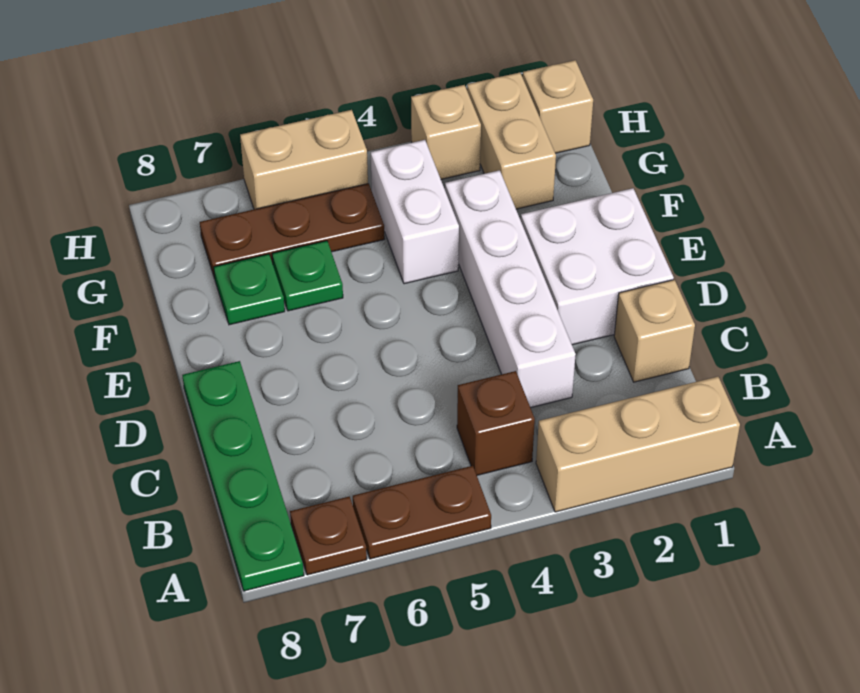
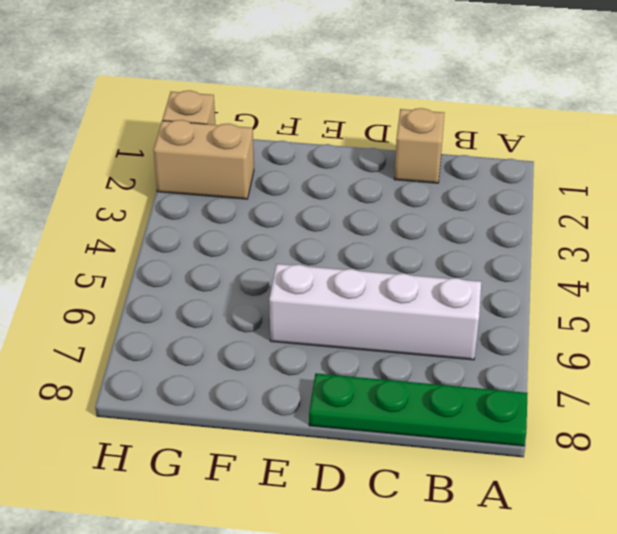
white brick B6:E6 level 1 -> white brick C3:F3 level 1
none -> tan brick A1:A3 level 1
none -> brown plate A5:A6 level 1
none -> brown plate A7 level 1

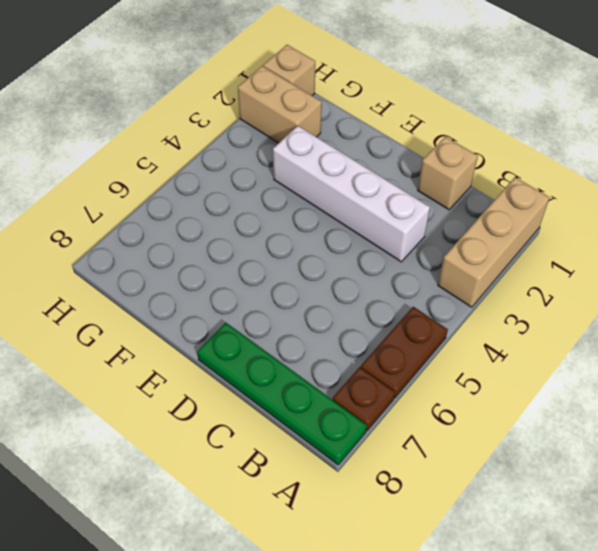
none -> brown brick B4 level 1
none -> white brick D1:E2 level 1
none -> white brick F4:G4 level 1

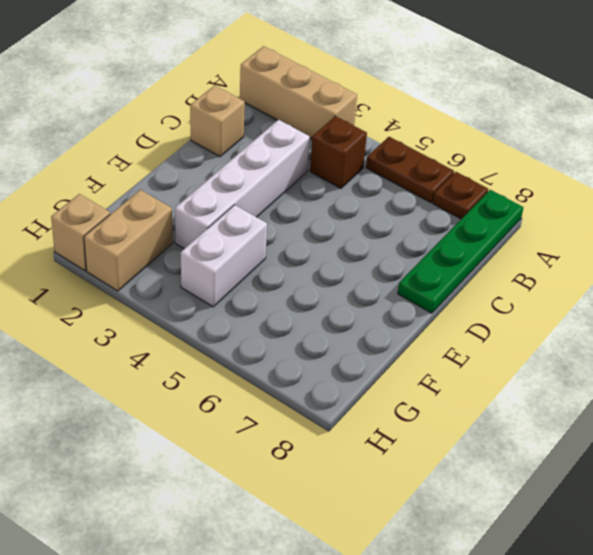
none -> white brick D1:E2 level 1
none -> green plate F6 level 1
none -> green plate F7 level 1

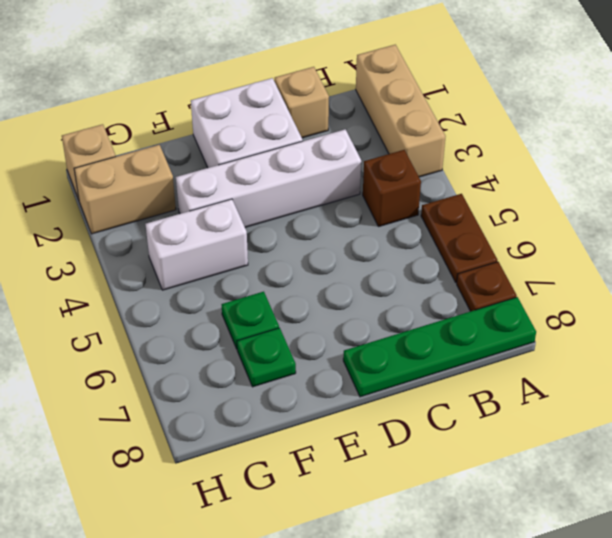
none -> brown plate G5:G7 level 1
none -> tan brick H3 level 1
none -> tan brick H5:H6 level 1

